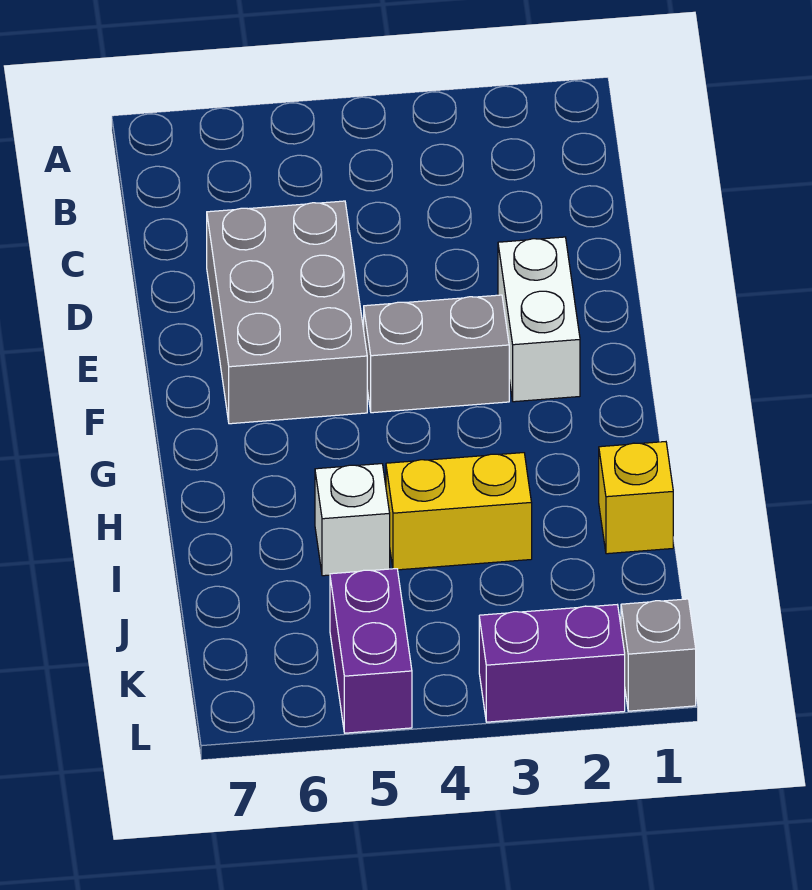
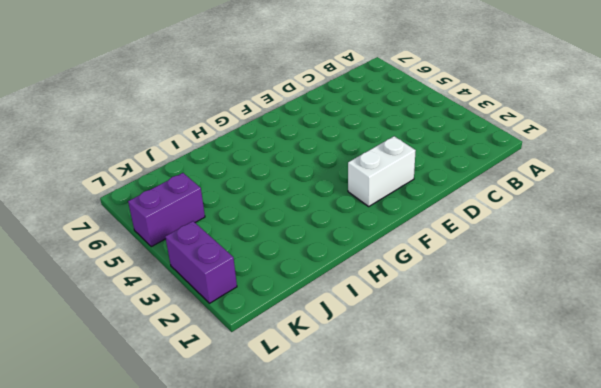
none -> grey brick D5:F6 level 1
none -> grey brick F3:F4 level 1

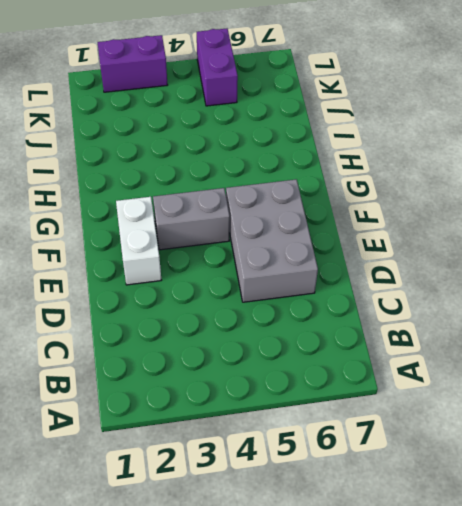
none -> yellow brick I1 level 1
none -> yellow brick I3:I4 level 1

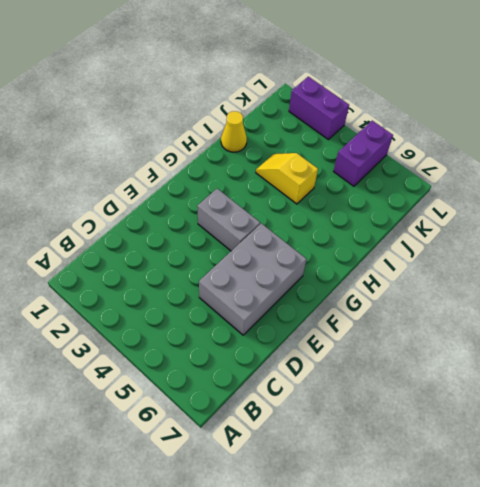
yellow cone I1 level 1 -> yellow brick I1 level 1
yellow slope I3:I4 level 1 top 4 -> yellow brick I3:I4 level 1
none -> white brick E2:F2 level 1
none -> white brick I5 level 1

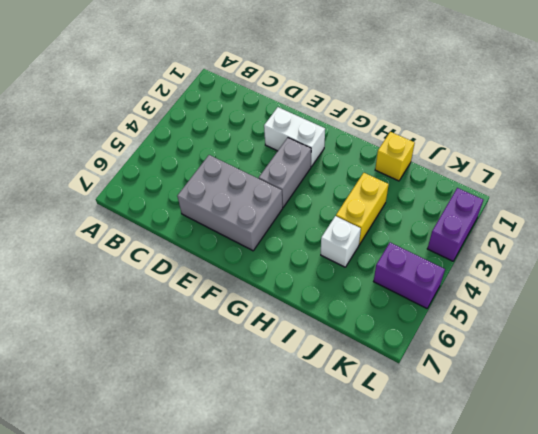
none -> grey brick L1 level 1

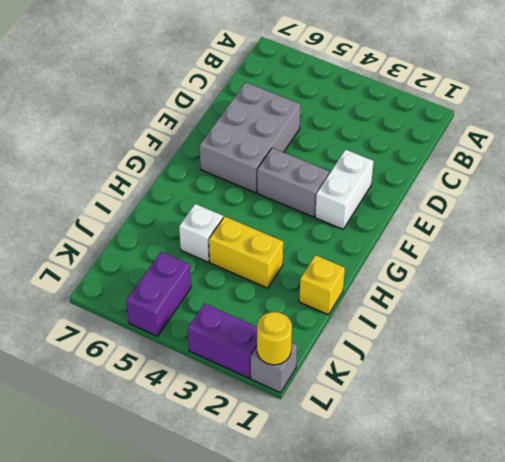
yellow round brick L1 level 2 -> none

